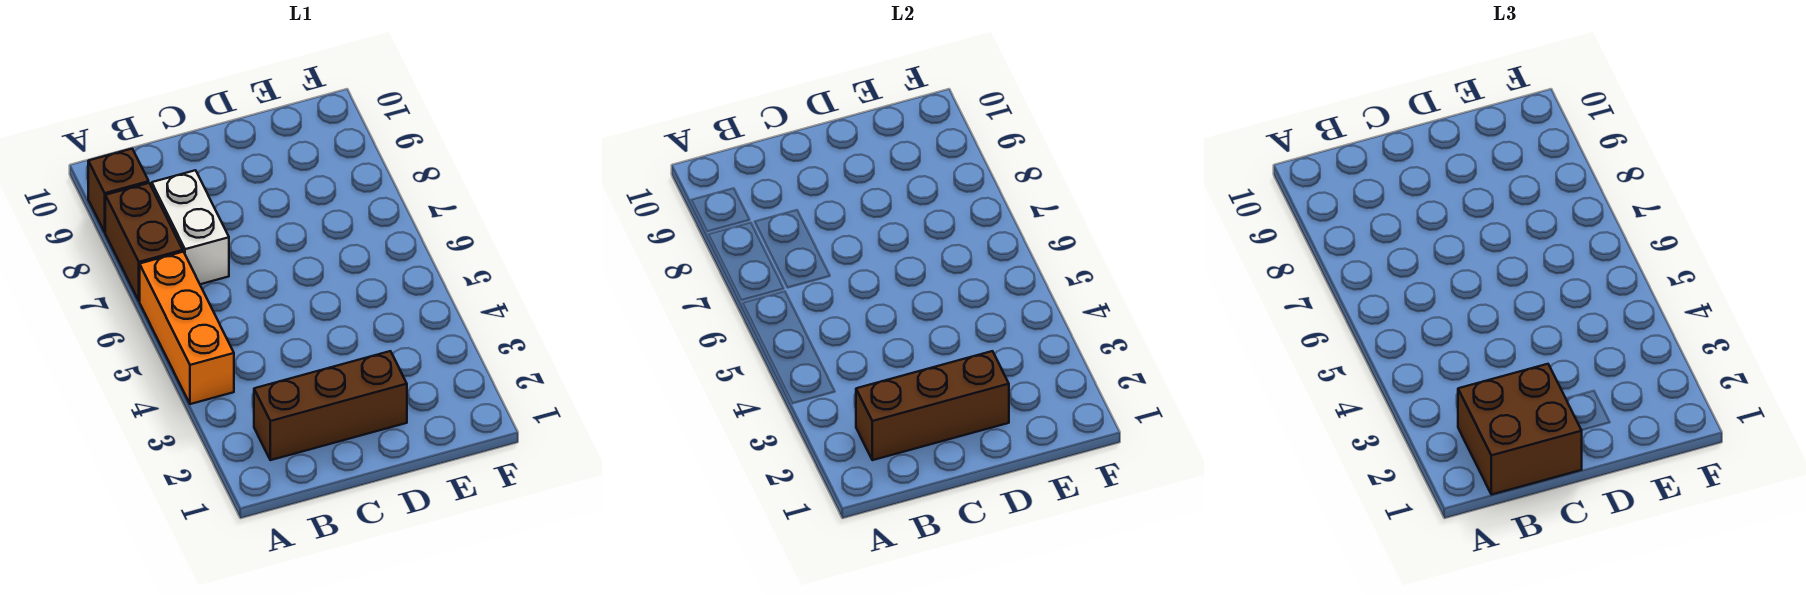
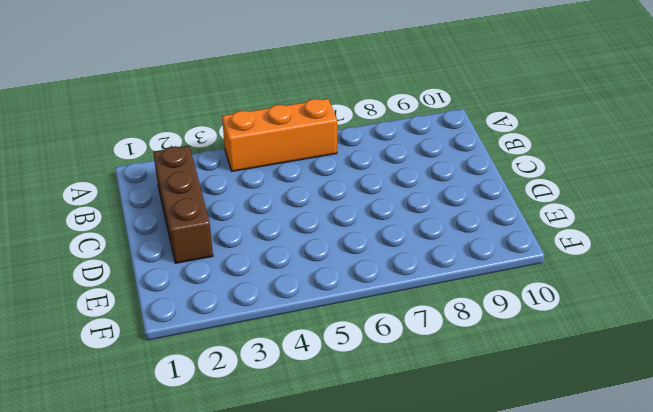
none -> brown brick A7:A8 level 1
none -> brown brick A9 level 1

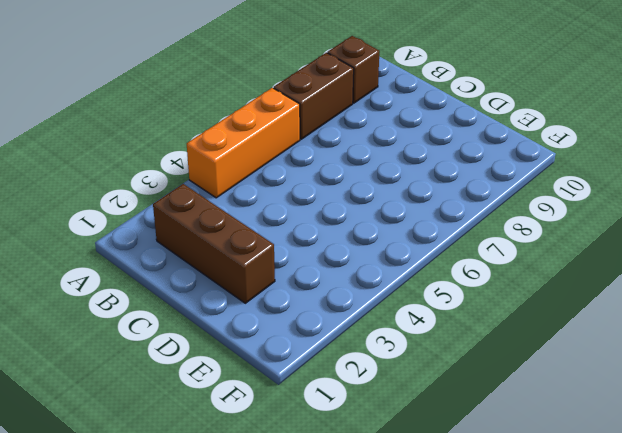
none -> white brick B7:B8 level 1
none -> brown brick B2:D2 level 2

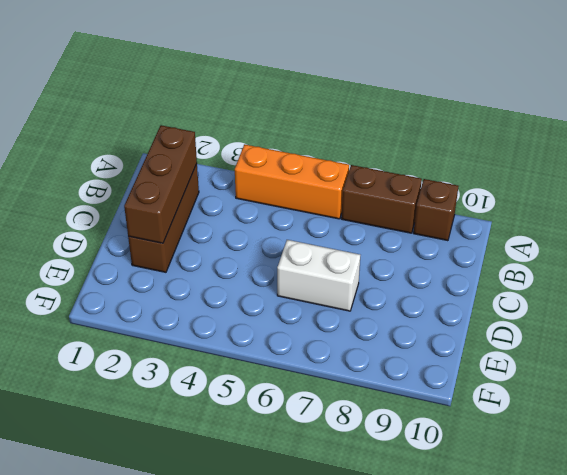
white brick D6:D7 level 1 -> white brick B7:B8 level 1
none -> brown brick B1:C2 level 3

